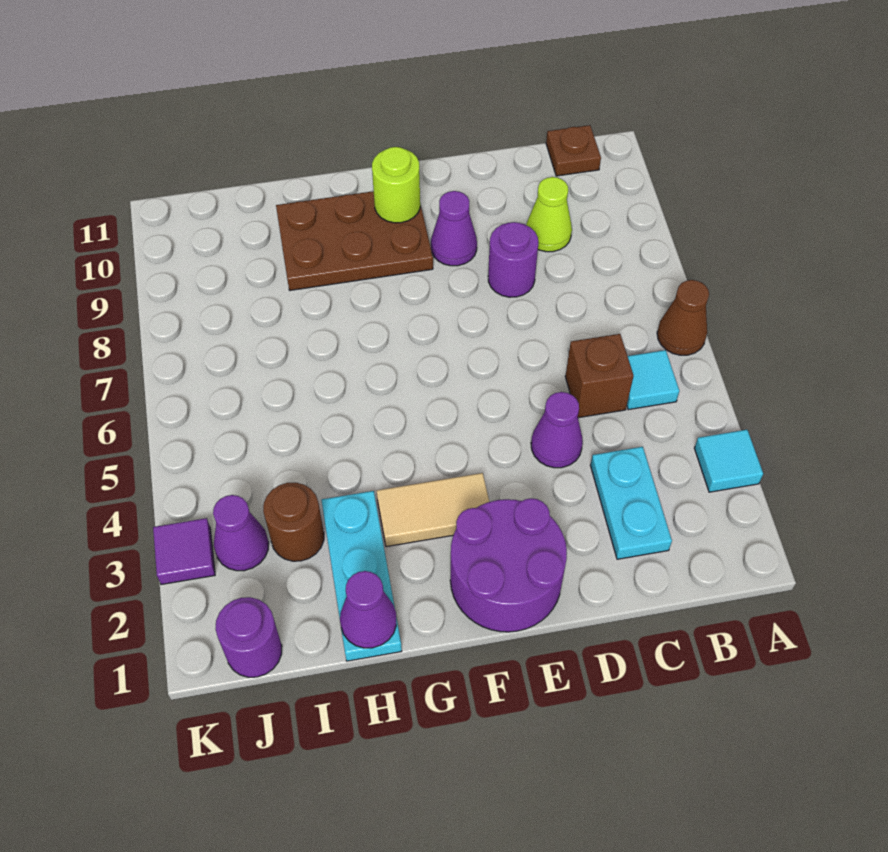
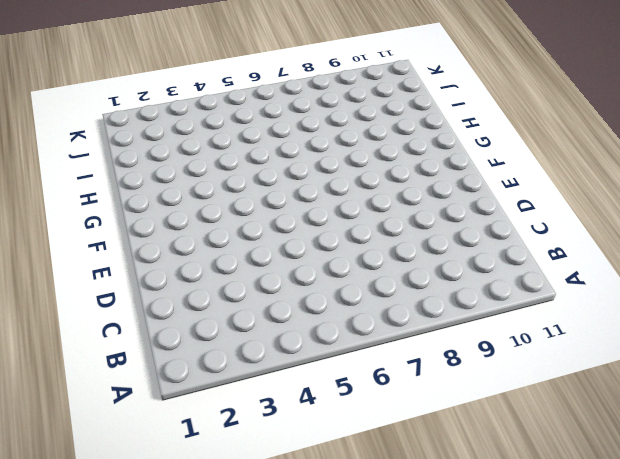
none -> cyan tile A3 level 1
none -> brown cone A6 level 1
none -> cyan tile B5 level 1

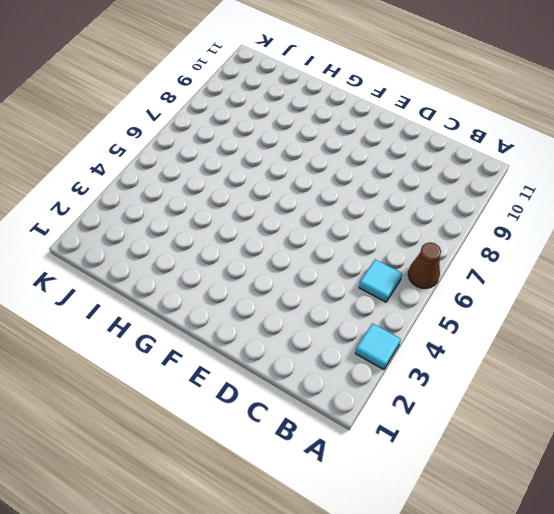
none -> brown plate B11 level 1
none -> cyan plate C2:C3 level 1
none -> brown brick C5 level 1

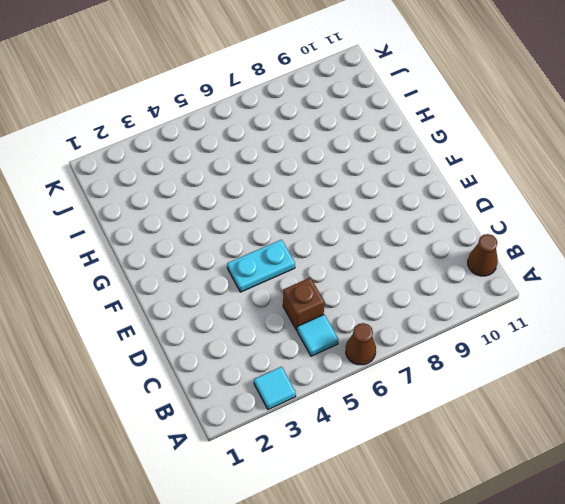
brown cone B11 level 1 -> brown plate B11 level 1
cyan plate E4:E5 level 1 -> cyan plate C2:C3 level 1
none -> lime cone C9 level 1
none -> purple cone D4 level 1
none -> purple round brick D8 level 1

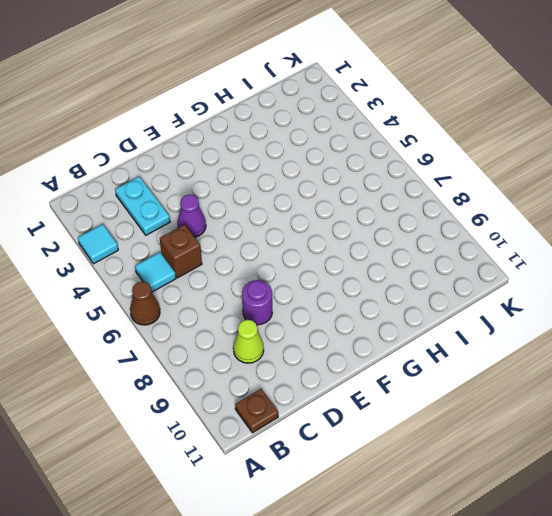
none -> purple round brick E1:F2 level 1
none -> purple cone E9 level 1
none -> tan tile F3:G3 level 1

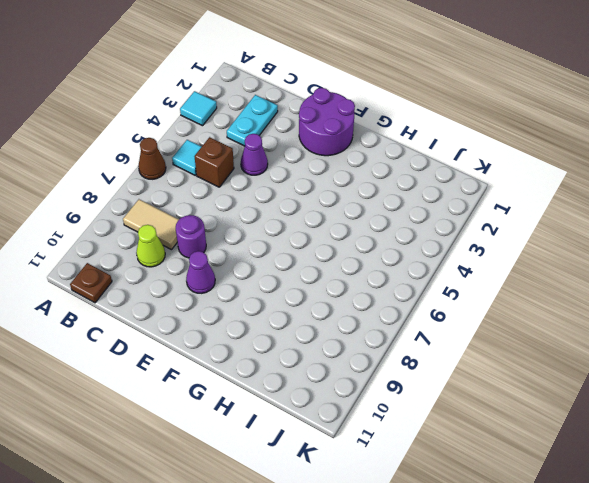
tan tile B8:C8 level 1 -> tan tile F3:G3 level 1
none -> brown plate F9:H10 level 1
none -> cyan plate H1:H3 level 1
none -> brown round brick I3 level 1

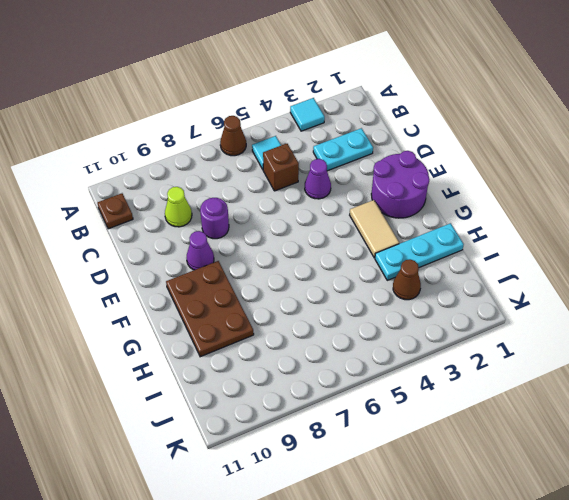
brown cone I3 level 1 -> brown round brick I3 level 1
none -> purple round brick J1 level 1
none -> purple cone J3 level 1
none -> purple tile K3 level 1

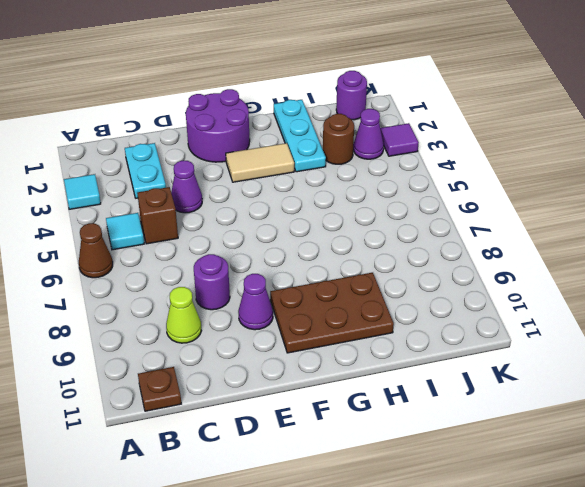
none -> lime round brick F10 level 2
none -> purple cone H1 level 2

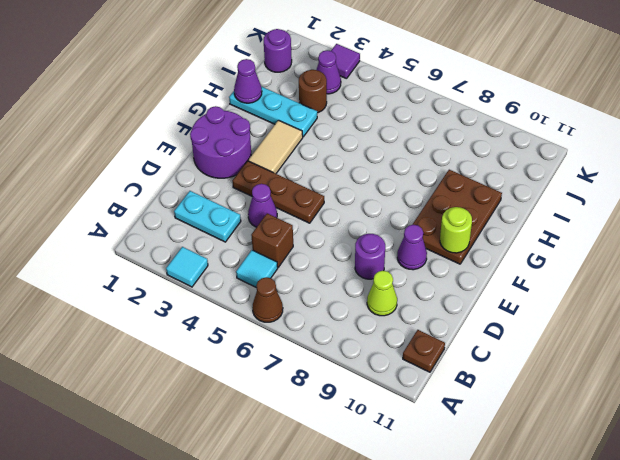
brown plate E3:E5 level 1 -> none

